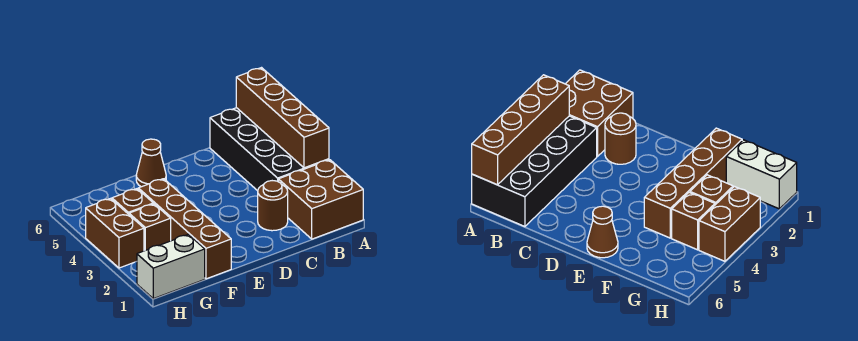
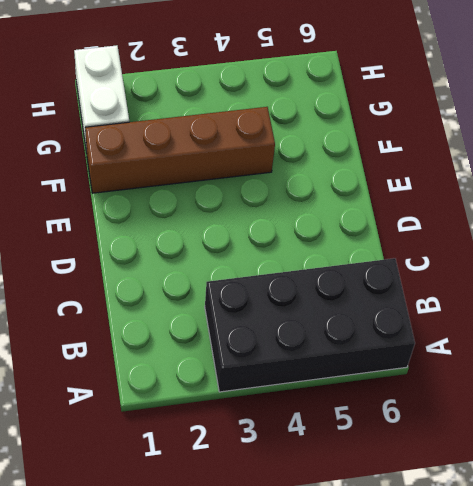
none -> brown brick A1:B2 level 1
none -> brown round brick C2 level 1

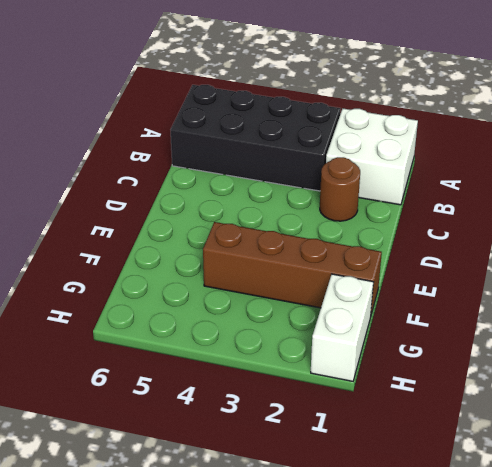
white brick A1:B2 level 1 -> brown brick A1:B2 level 1
none -> brown cone E6 level 1
none -> brown brick G3 level 1

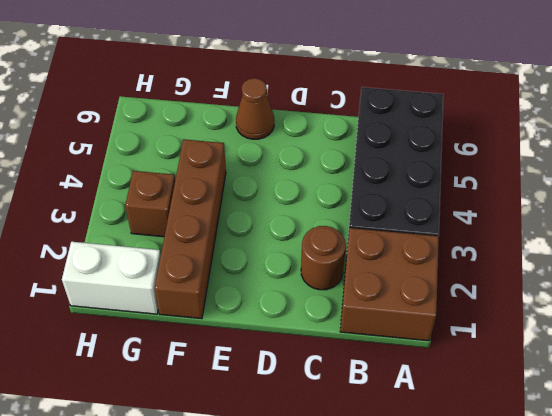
none -> brown brick G4 level 1
none -> brown brick H3:H4 level 1

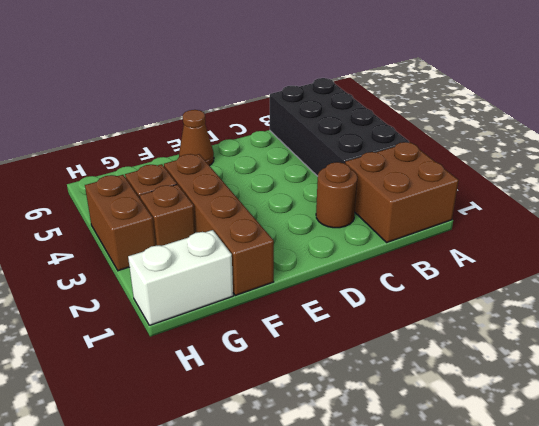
none -> brown brick A3:A6 level 2

